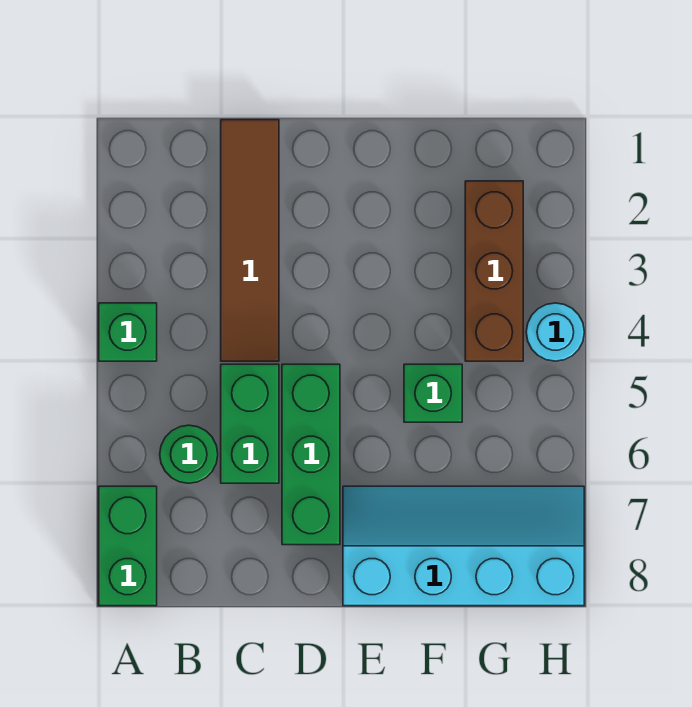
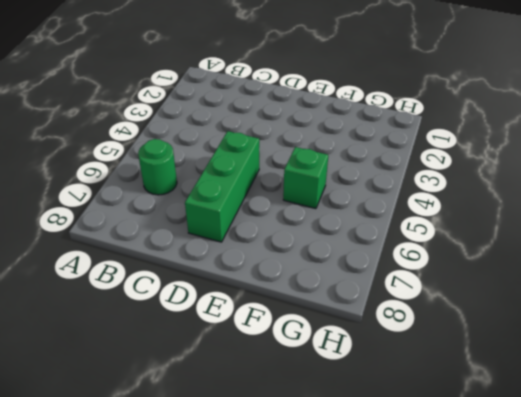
none -> green brick A4 level 1
none -> green brick A7:A8 level 1

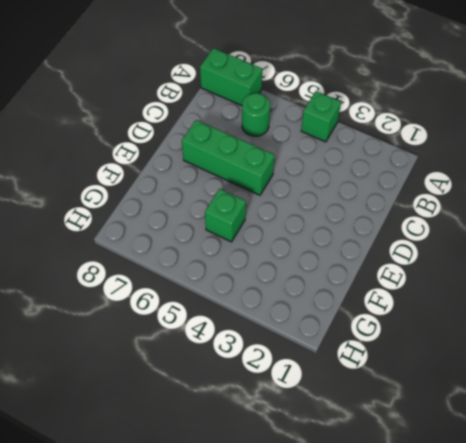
none -> brown tile C1:C4 level 1
none -> green brick C5:C6 level 1

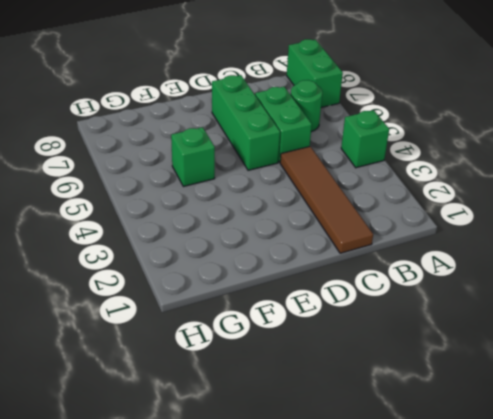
none -> cyan slope E7:H8 level 1 top 8
none -> brown brick G2:G4 level 1

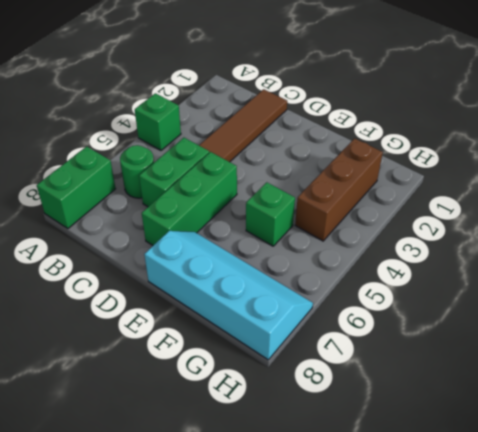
none -> cyan round brick H4 level 1

